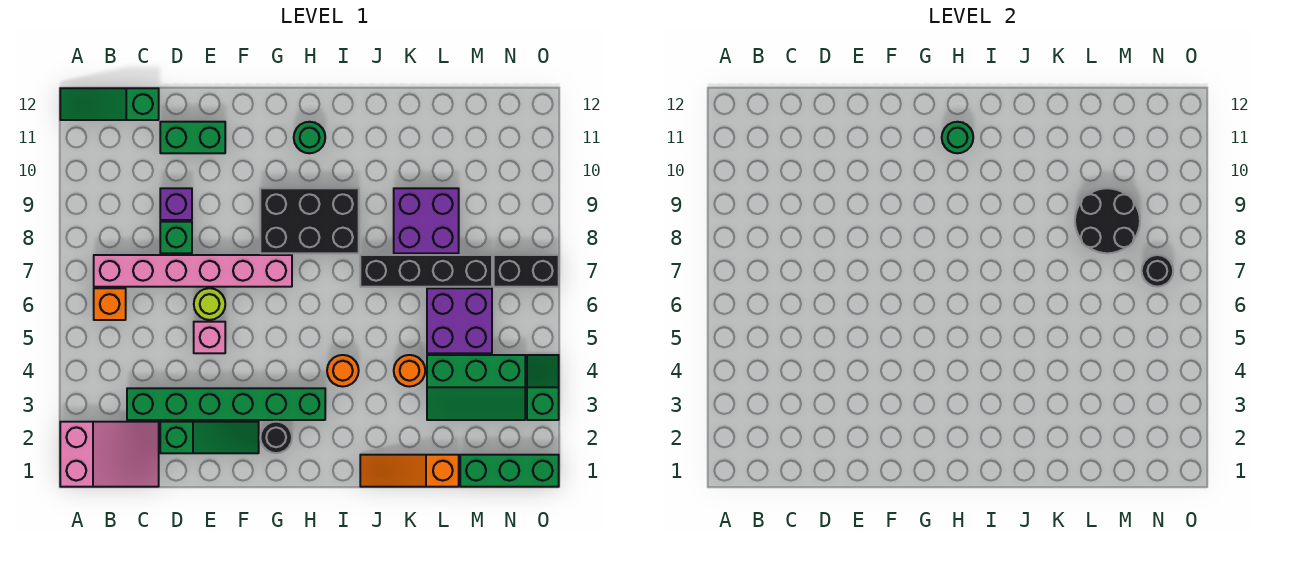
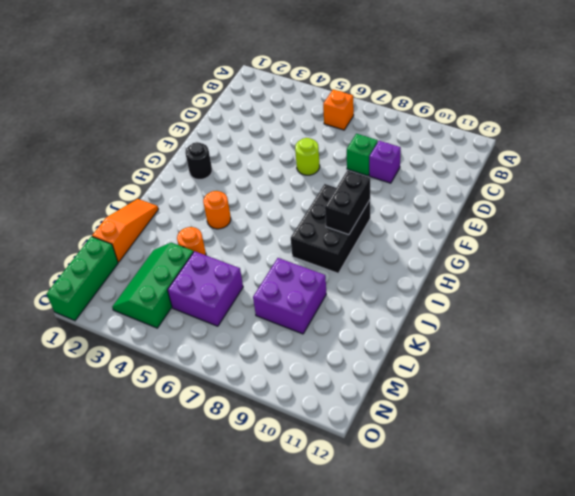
black brick G9:H9 level 2 -> black brick N7:O7 level 1
none -> pink slope A1:C2 level 1 top A
none -> green slope A12:C12 level 1 top C
none -> pink brick B7:G7 level 1

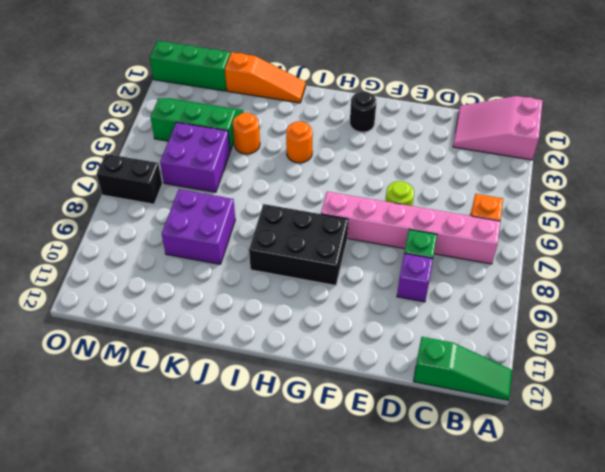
none -> green brick C3:H3 level 1
none -> green slope D2:F2 level 1 top D
none -> green brick D11:E11 level 1

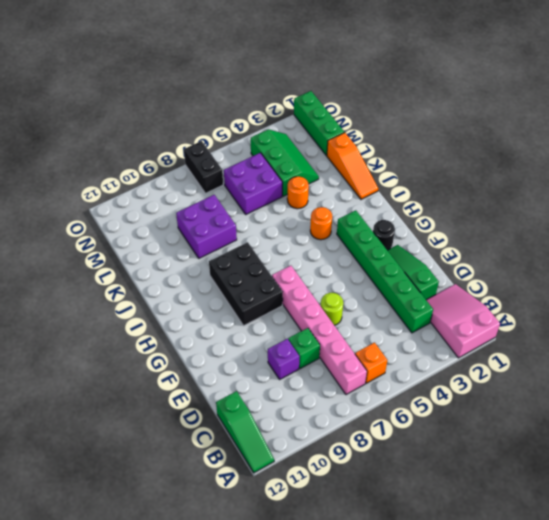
none -> green brick D11:E11 level 1
none -> pink brick E5 level 1
none -> green round brick H11 level 1

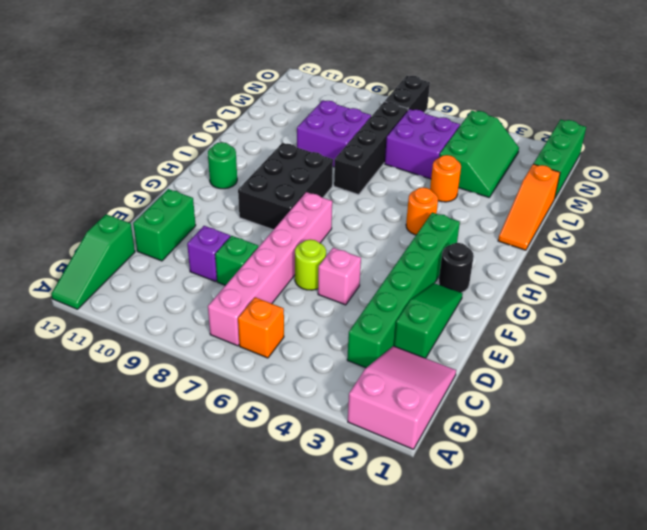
none -> green slope O3:O4 level 1 top 3
none -> green round brick H11 level 2
none -> black round brick L8:M9 level 2

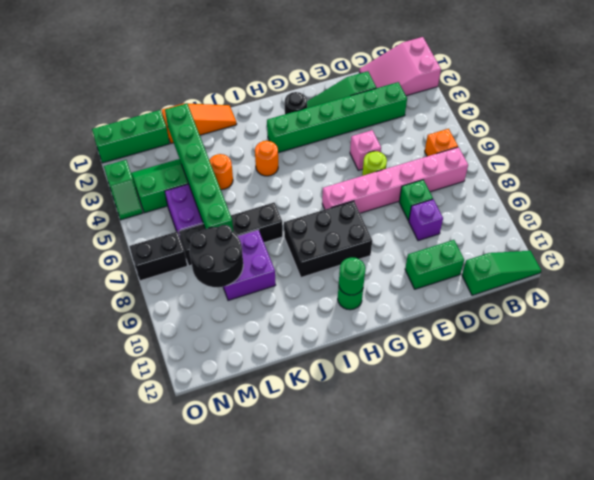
green brick L2:L7 level 2 -> none
none -> black round brick N7 level 2

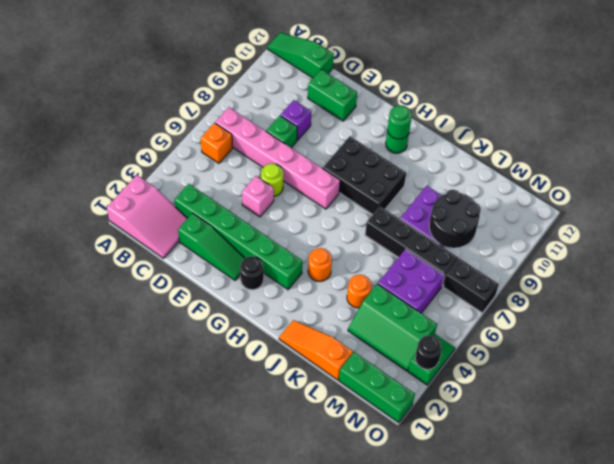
black round brick O3 level 2 -> black round brick N7 level 2

